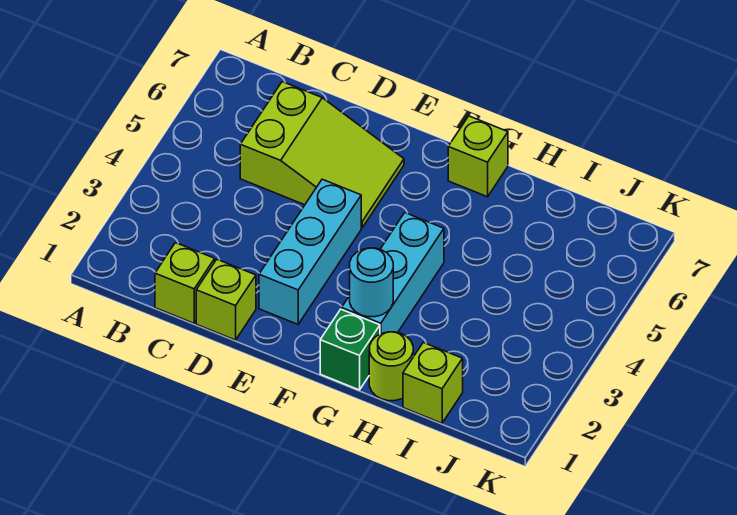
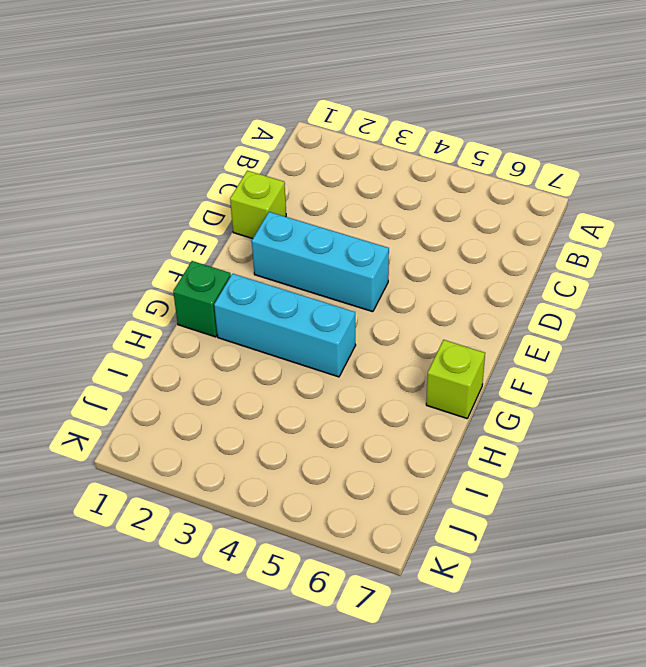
none -> lime brick C1 level 1
none -> lime slope C5:E6 level 1 top C

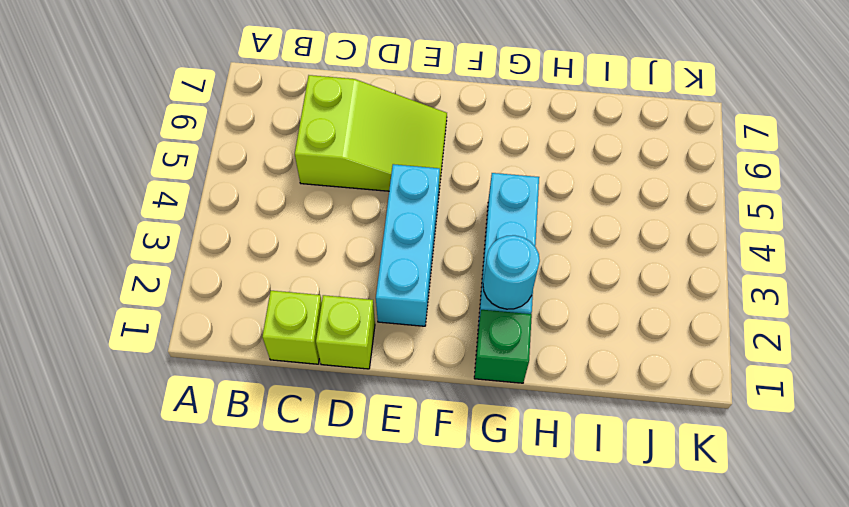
none -> lime brick G7 level 1
none -> lime round brick H1 level 1

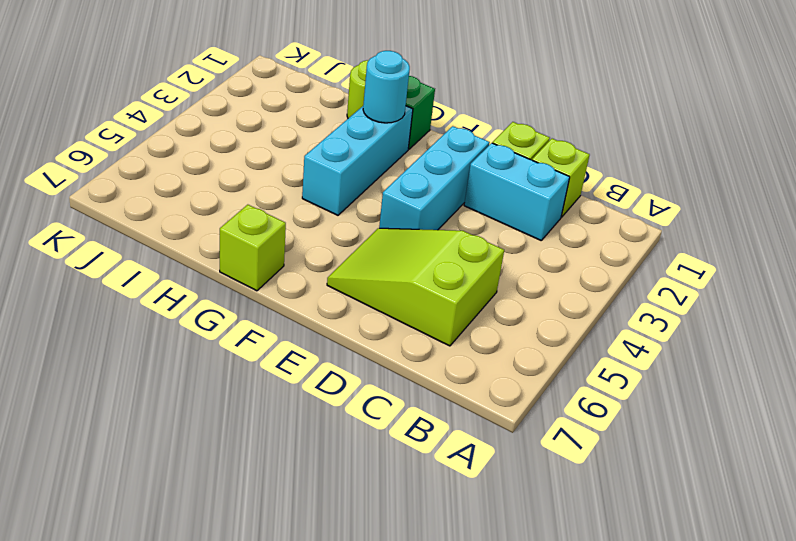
cyan brick C2:D2 level 1 -> none
none -> lime brick I1 level 1

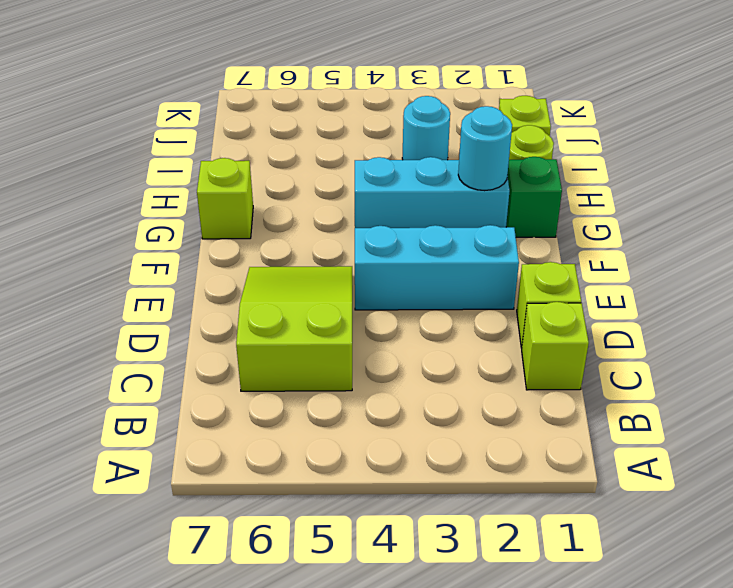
cyan round brick I3 level 1 -> none

